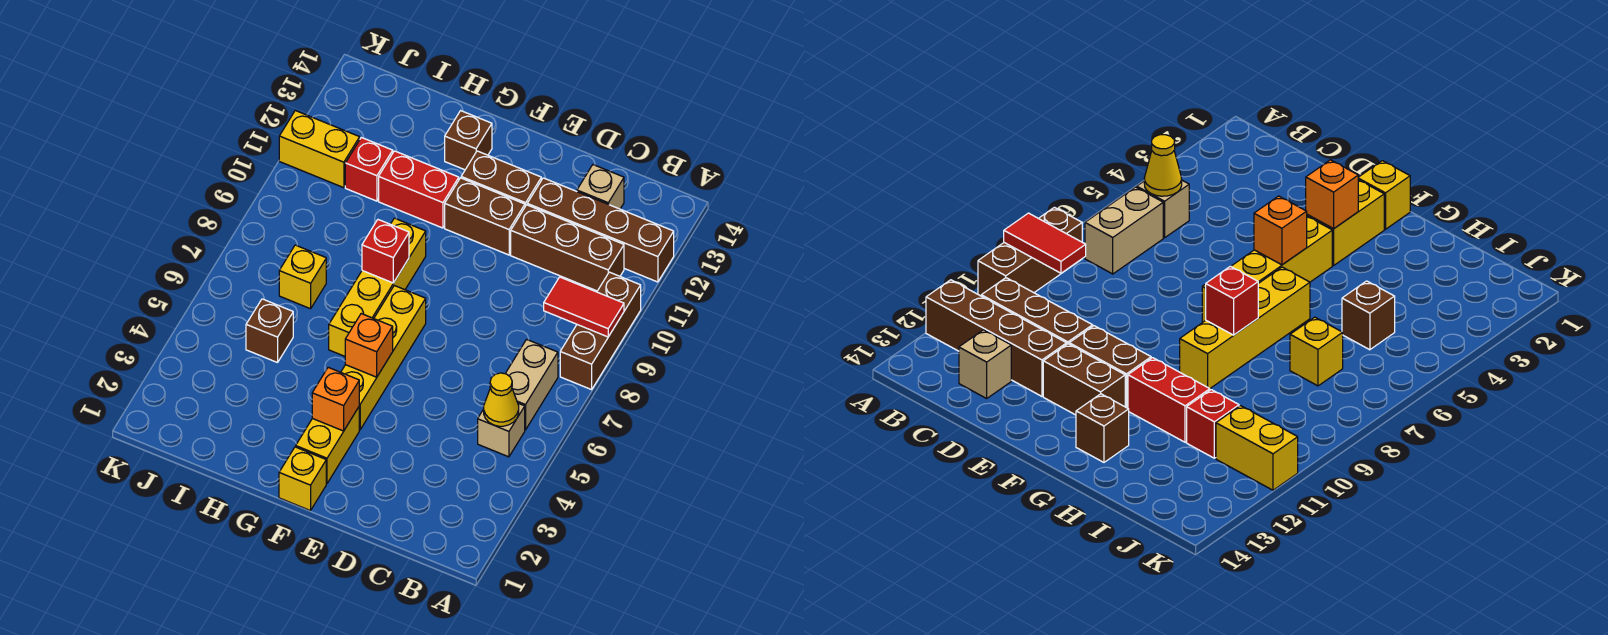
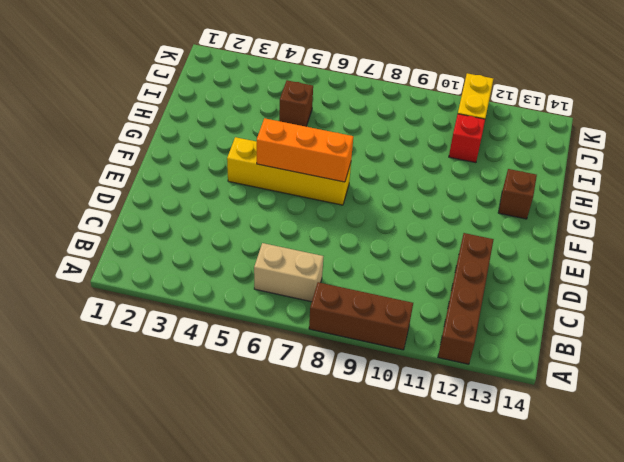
orange brick F5:F7 level 2 -> orange brick F5 level 2
none -> tan brick B5 level 1
none -> brown brick B11:D11 level 1
none -> tan brick C13 level 1

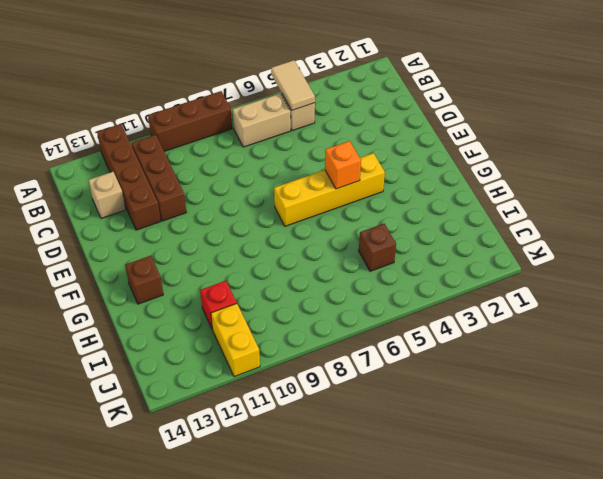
tan tile A5:B5 level 2 -> yellow cone B5 level 2
none -> brown brick E11:F11 level 1
none -> brown brick E12:F12 level 1
none -> yellow brick F1 level 1

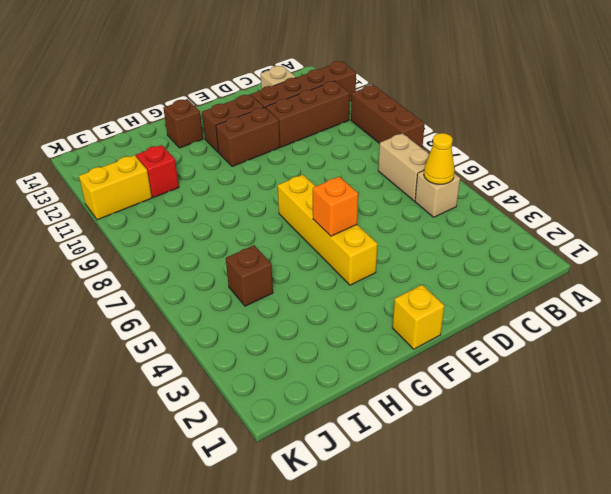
none -> yellow brick F2:F3 level 1
none -> yellow brick G6:G9 level 1
none -> red brick G11:H11 level 1

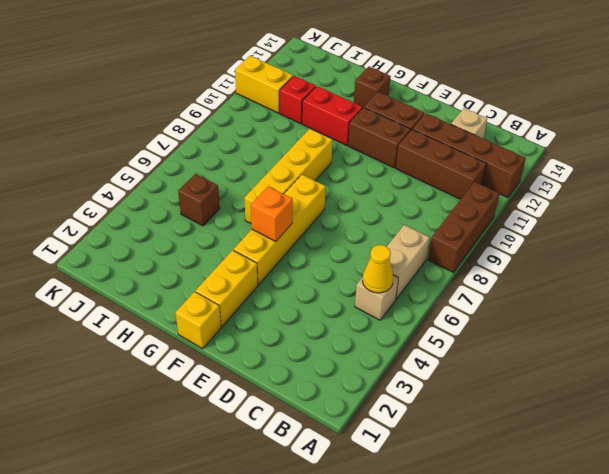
none -> yellow brick I7 level 1
none -> red tile A9:B9 level 2
none -> orange brick F3 level 2

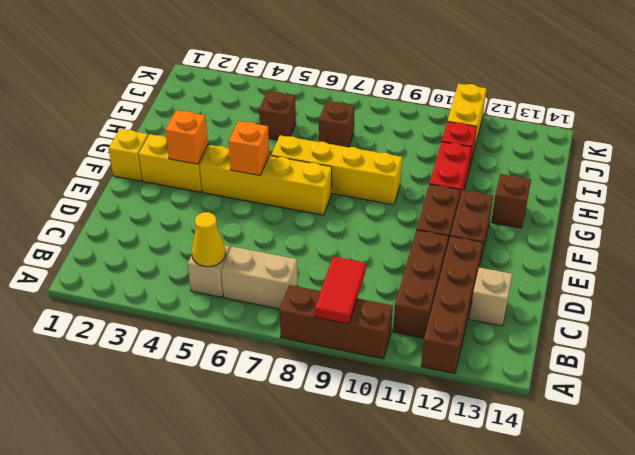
brown brick I7 level 1 -> yellow brick I7 level 1
none -> red brick G8 level 2

